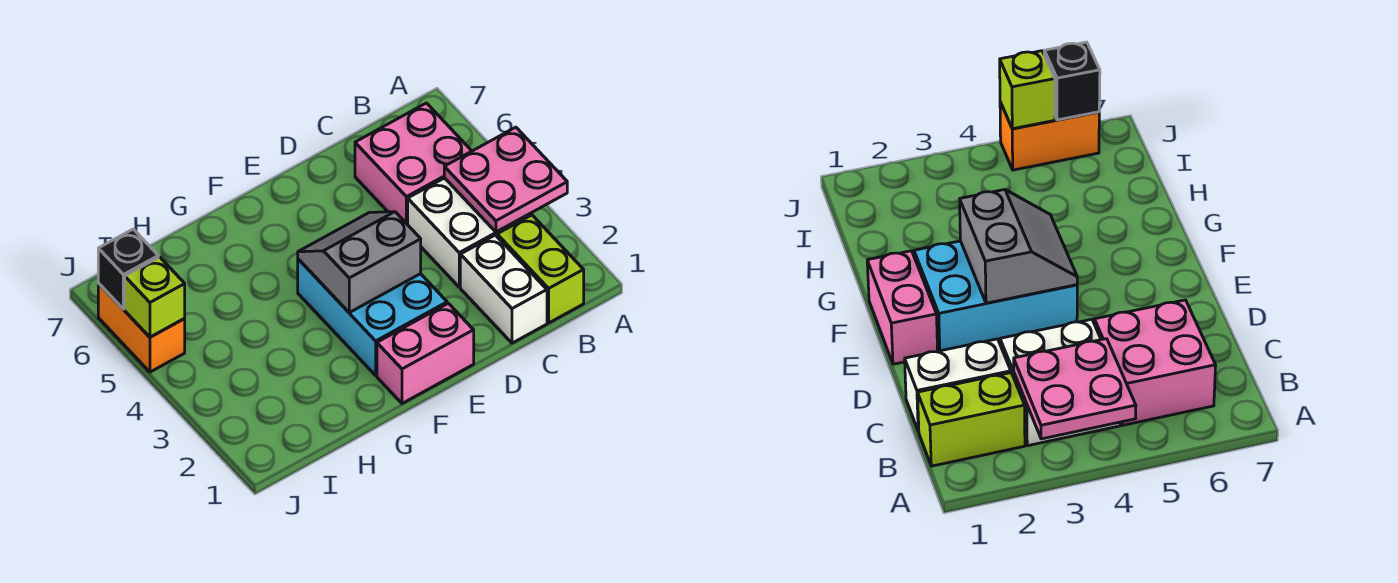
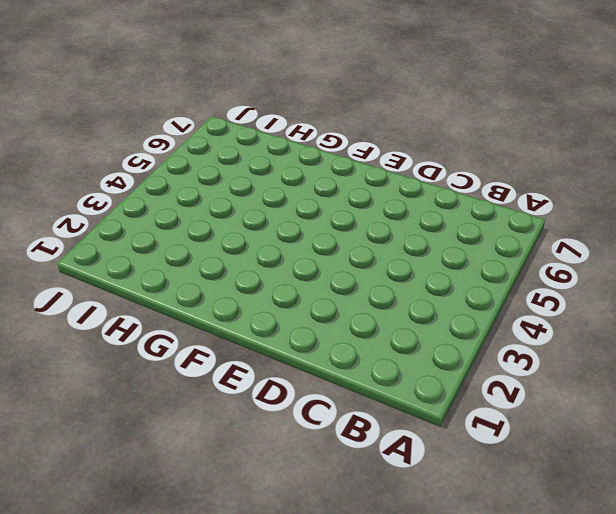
none -> lime brick B1:B2 level 1
none -> white brick B3:C4 level 1

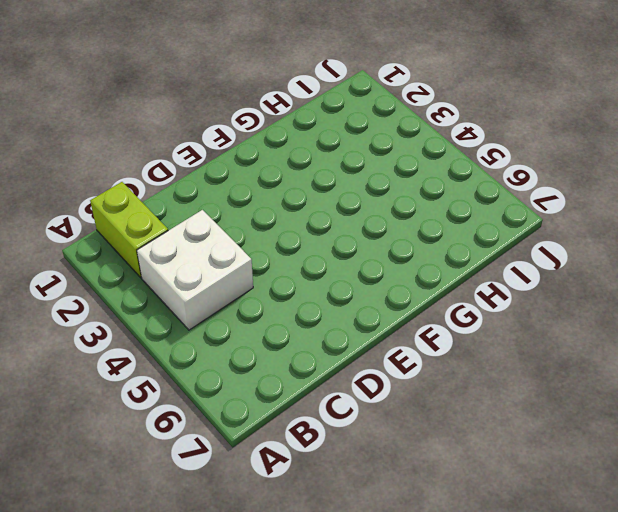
none -> pink brick B5:C6 level 1
none -> white brick C1:C2 level 1

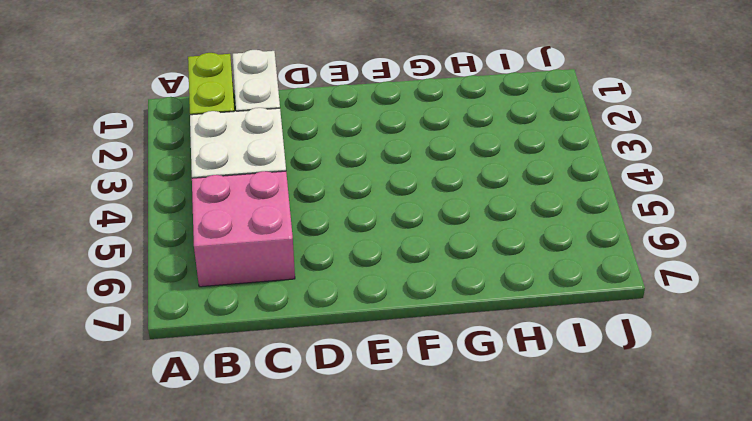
none -> pink brick E1:F1 level 1
none -> cyan brick E2:F4 level 1

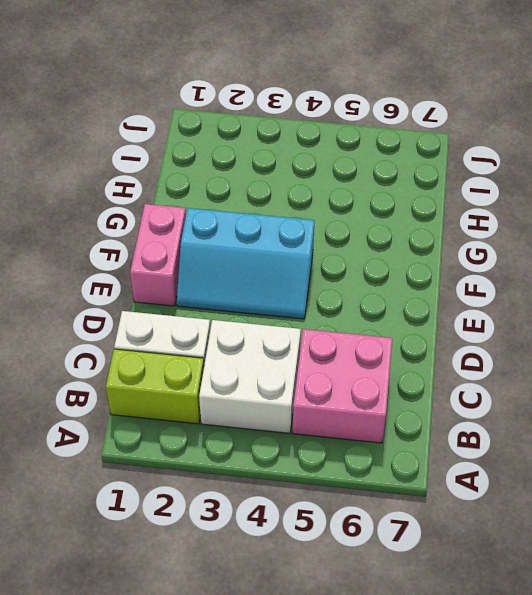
cyan slope E2:F4 level 1 top F -> cyan brick E2:F4 level 1
none -> orange brick J5:J6 level 1
none -> pink plate A3:B4 level 2

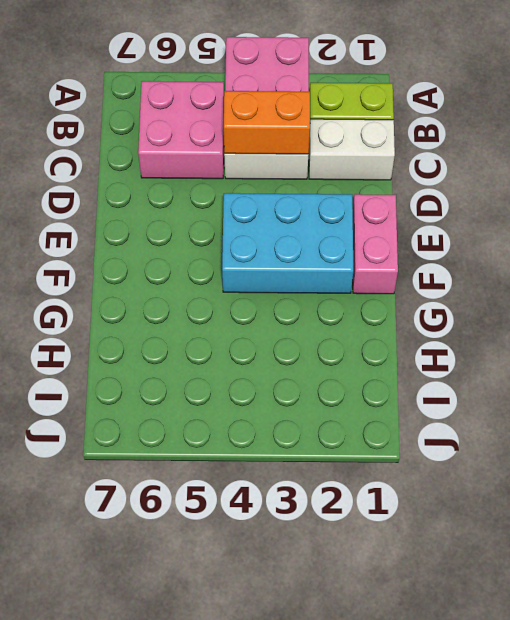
orange brick C3:C4 level 2 -> orange brick J5:J6 level 1
none -> grey slope E3:F4 level 2 top 3
none -> lime brick J5 level 2

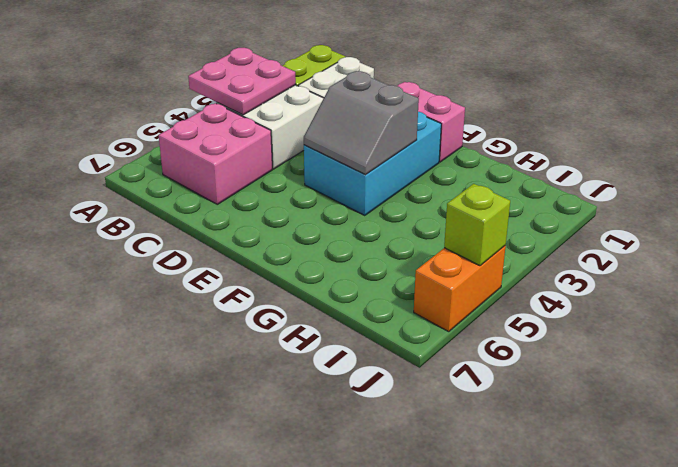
none -> black brick J6 level 2

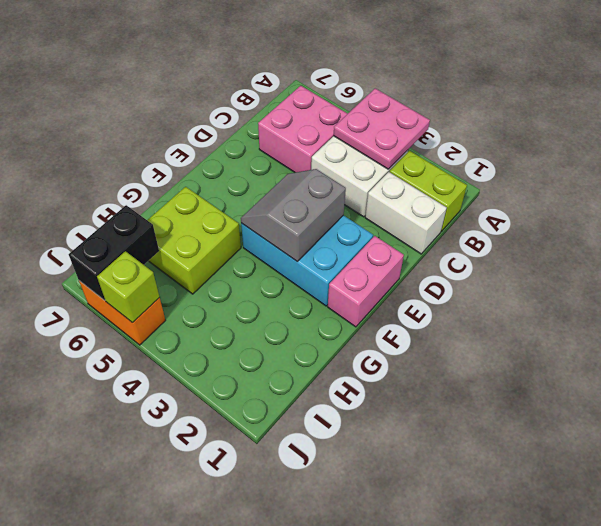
lime brick G5:H6 level 1 -> none
black brick I6:J6 level 2 -> black brick J6 level 2

